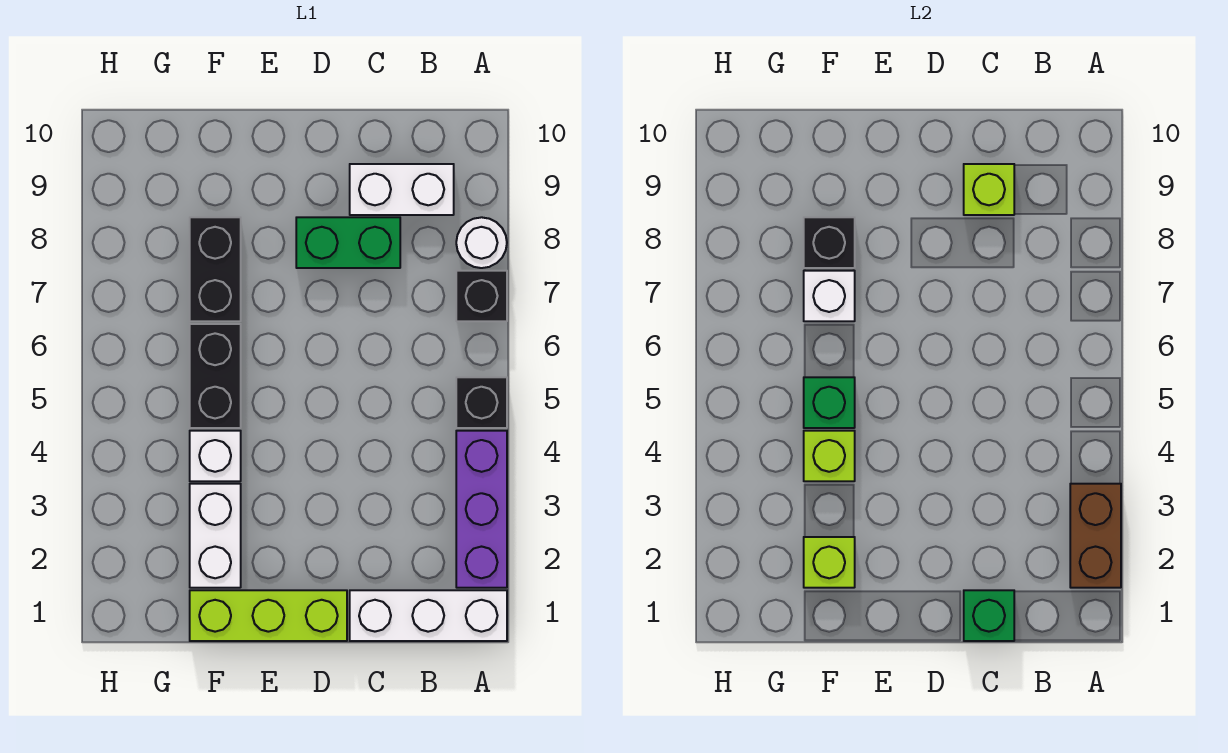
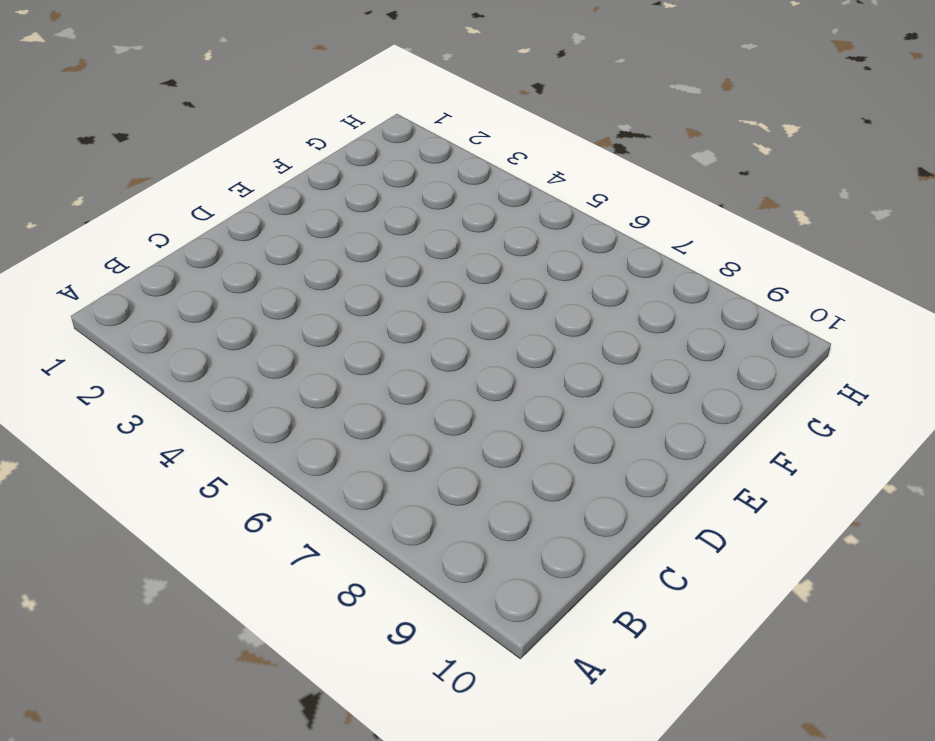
none -> white brick A1:C1 level 1
none -> purple brick A2:A4 level 1
none -> black brick A5 level 1

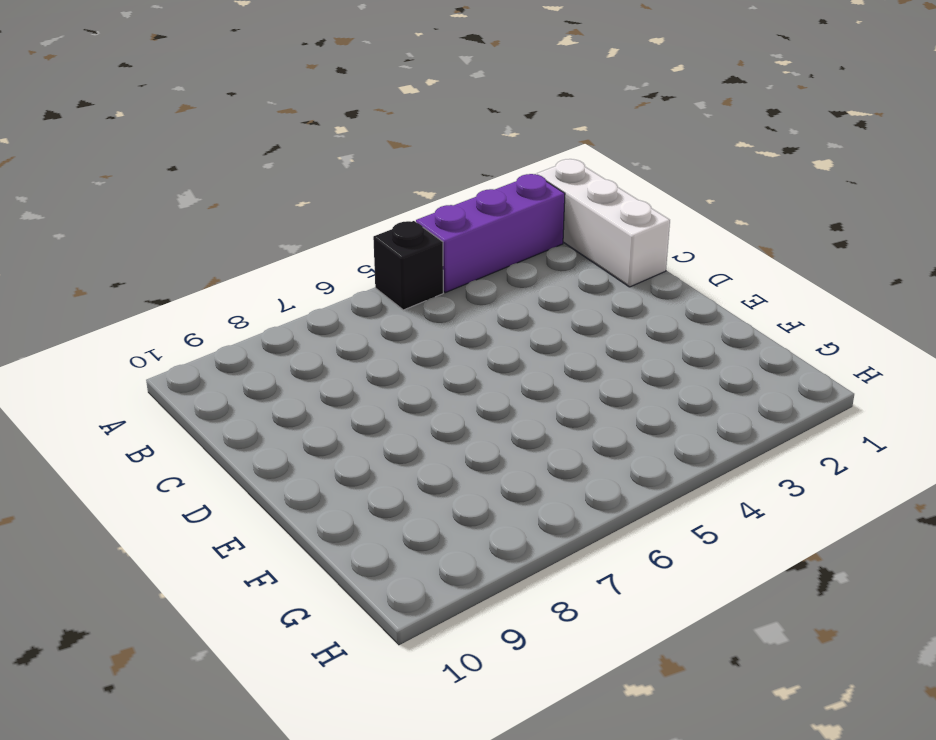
none -> black brick A7 level 1
none -> white round brick A8 level 1
none -> white brick B9:C9 level 1

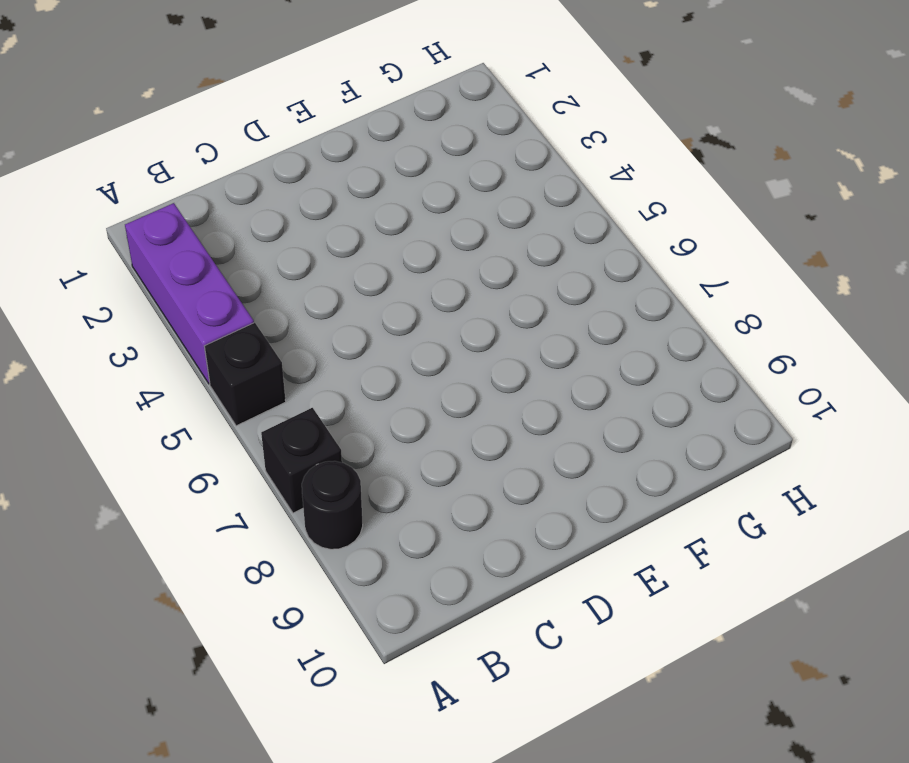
black round brick A8 level 1 -> white round brick A8 level 1
none -> white brick A1:C1 level 1
none -> white brick B9:C9 level 1
none -> green brick C8:D8 level 1

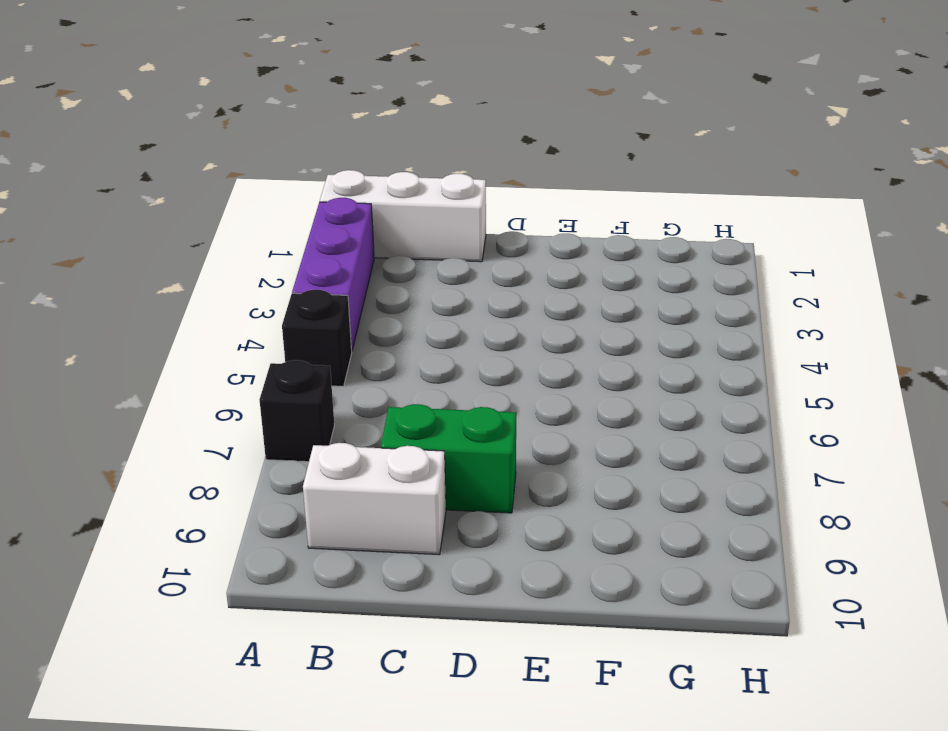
none -> white round brick A8 level 1
none -> lime brick D1:F1 level 1
none -> white brick F2:F3 level 1

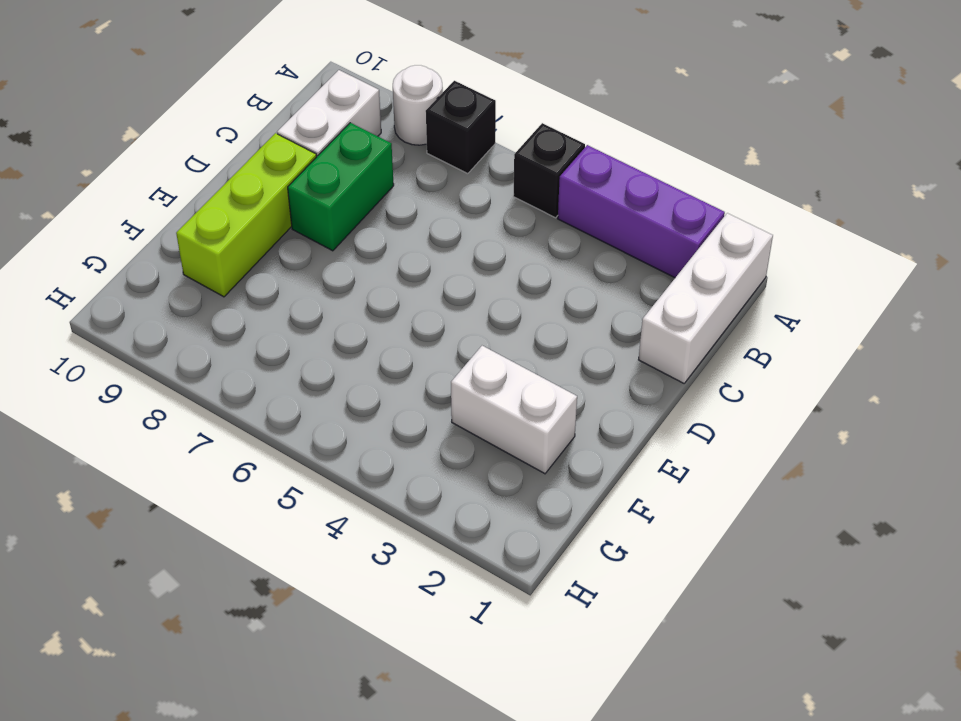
lime brick D9:F9 level 1 -> lime brick D1:F1 level 1
none -> white brick F4 level 1
none -> black brick F5:F6 level 1
none -> black brick F7:F8 level 1

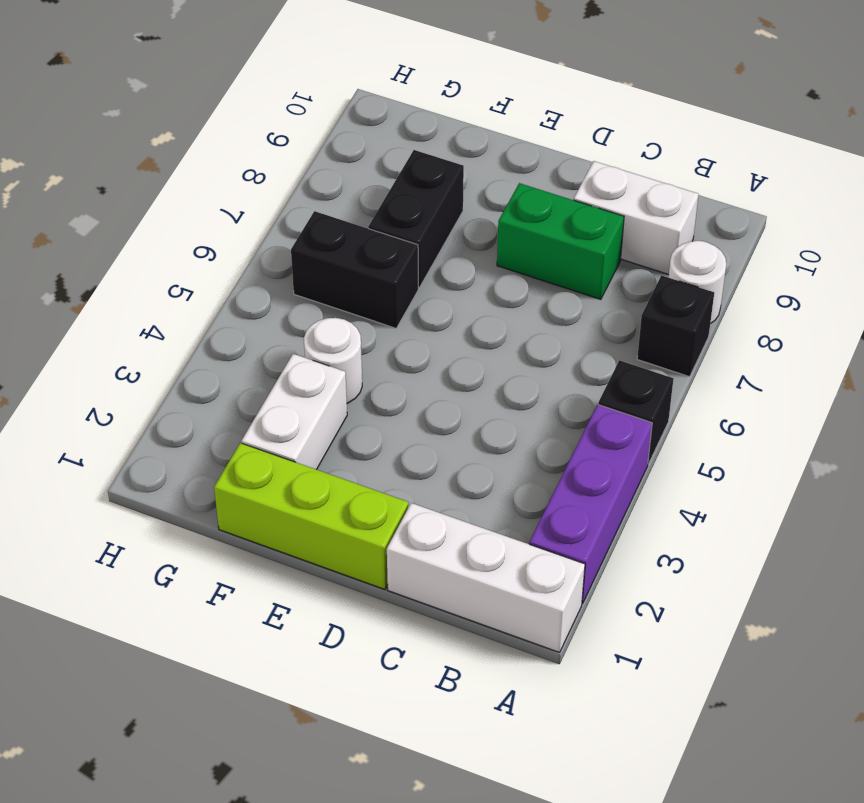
white round brick F4 level 1 -> white brick F4 level 1
black brick F6:G6 level 1 -> black brick F5:F6 level 1
none -> brown brick A2:A3 level 2
none -> green brick C1 level 2
none -> lime brick C9 level 2

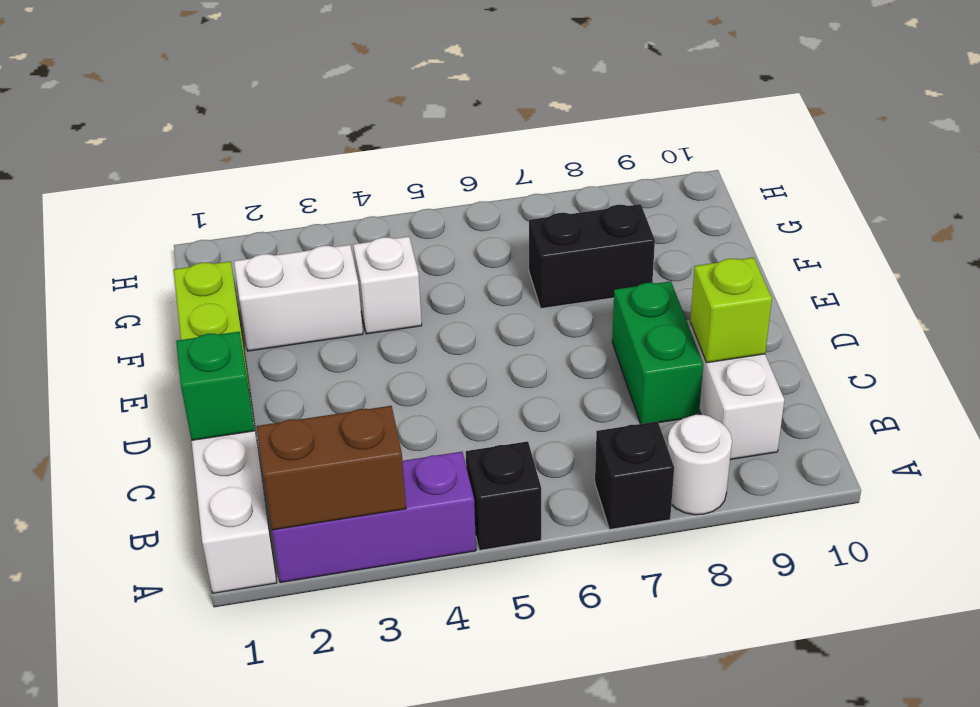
none -> black brick F5:F6 level 1
none -> lime brick F2 level 2
none -> lime brick F4 level 2

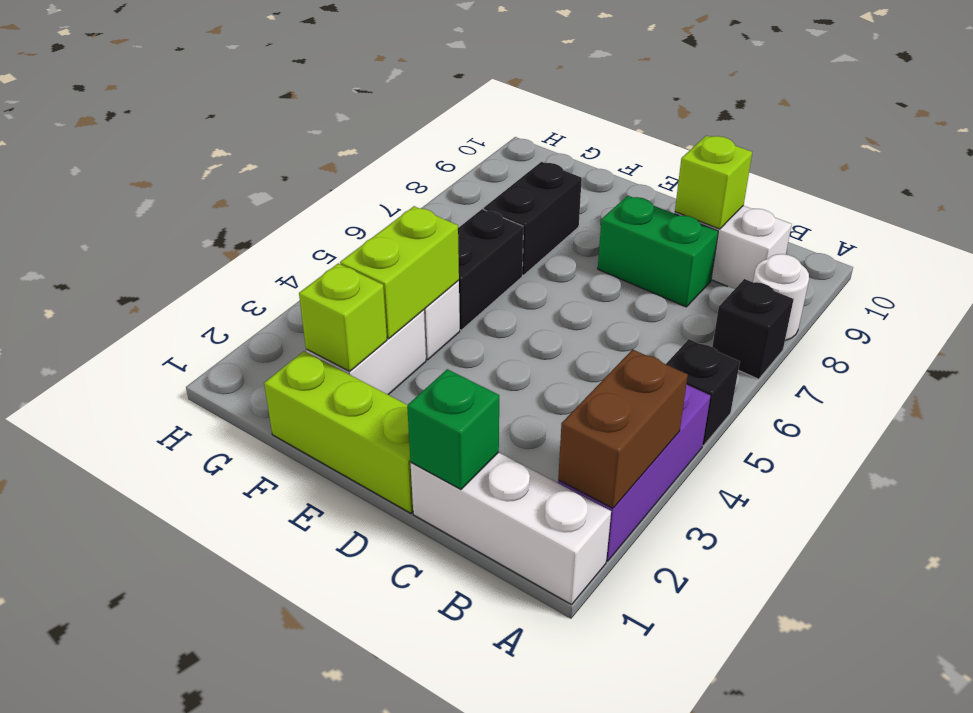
lime brick F3:F4 level 2 -> lime brick F4 level 2
none -> green brick F5 level 2
none -> white brick F7 level 2
none -> black brick F8 level 2

